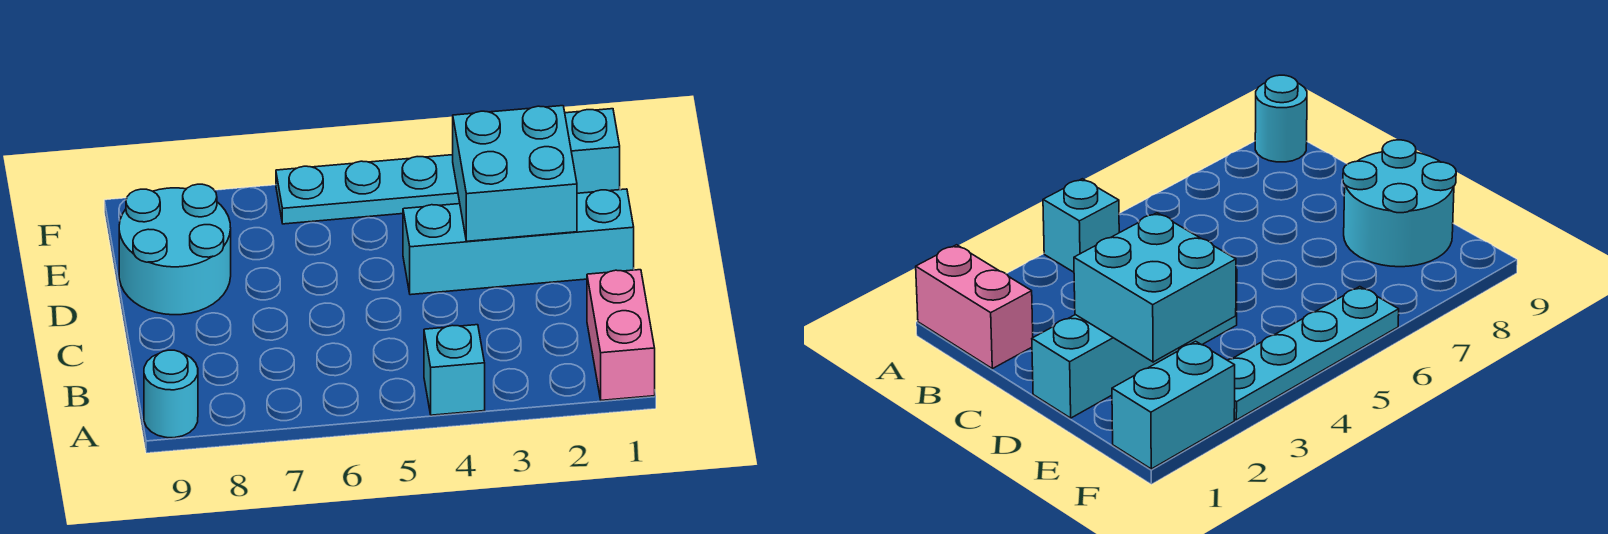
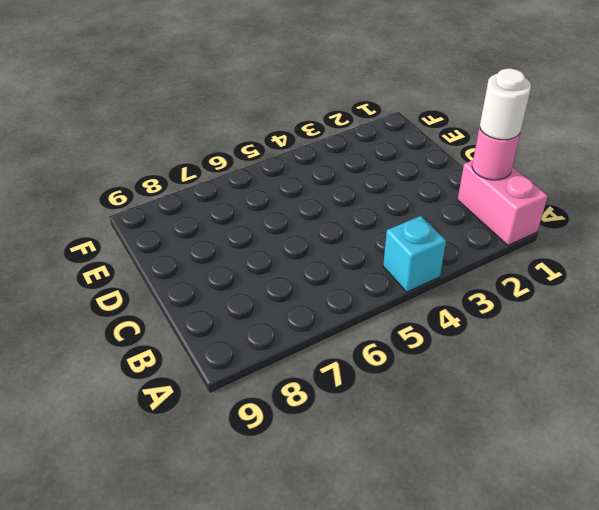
pink round brick B1 level 2 -> none
white round brick B1 level 3 -> none
none -> cyan round brick A9 level 1
none -> cyan brick D1:D4 level 1

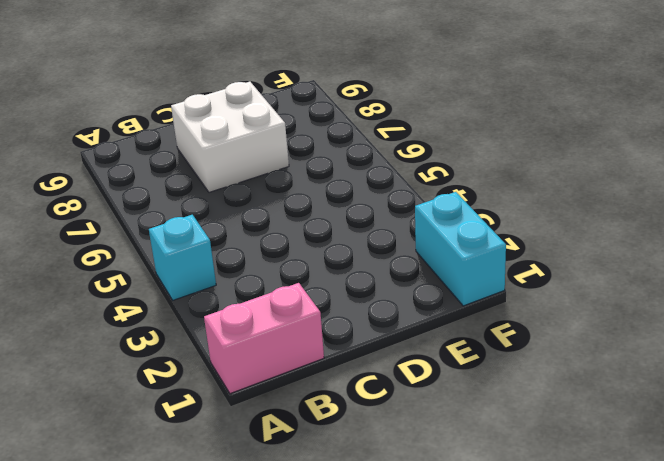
white brick C7:D8 level 1 -> cyan round brick D8:E9 level 1
none -> cyan round brick A9 level 1
none -> cyan brick D1:D4 level 1

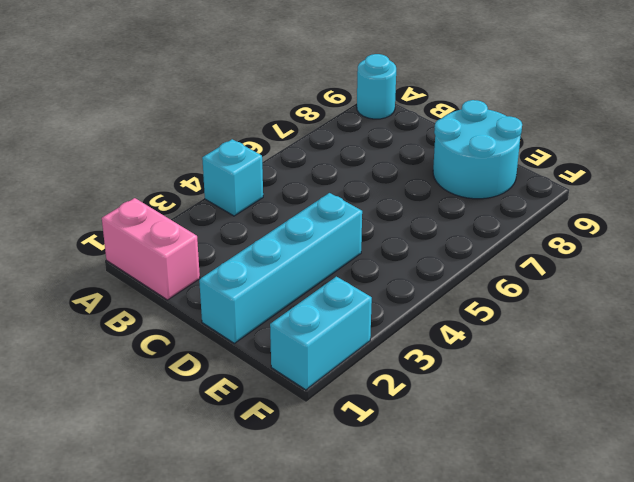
none -> cyan plate F3:F6 level 1
none -> cyan brick D2:E3 level 2

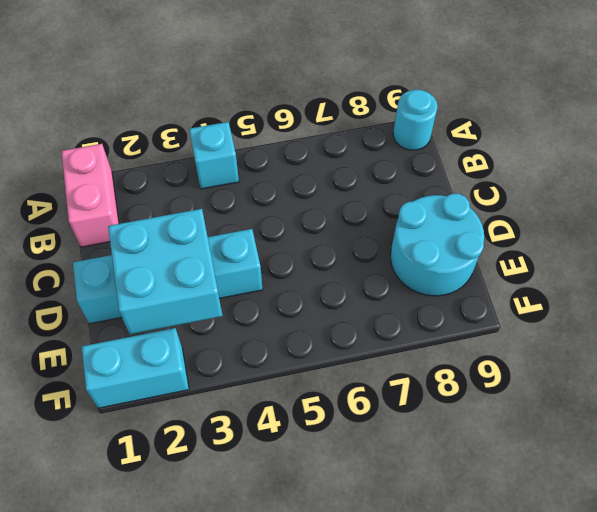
none -> cyan plate F3:F6 level 1

